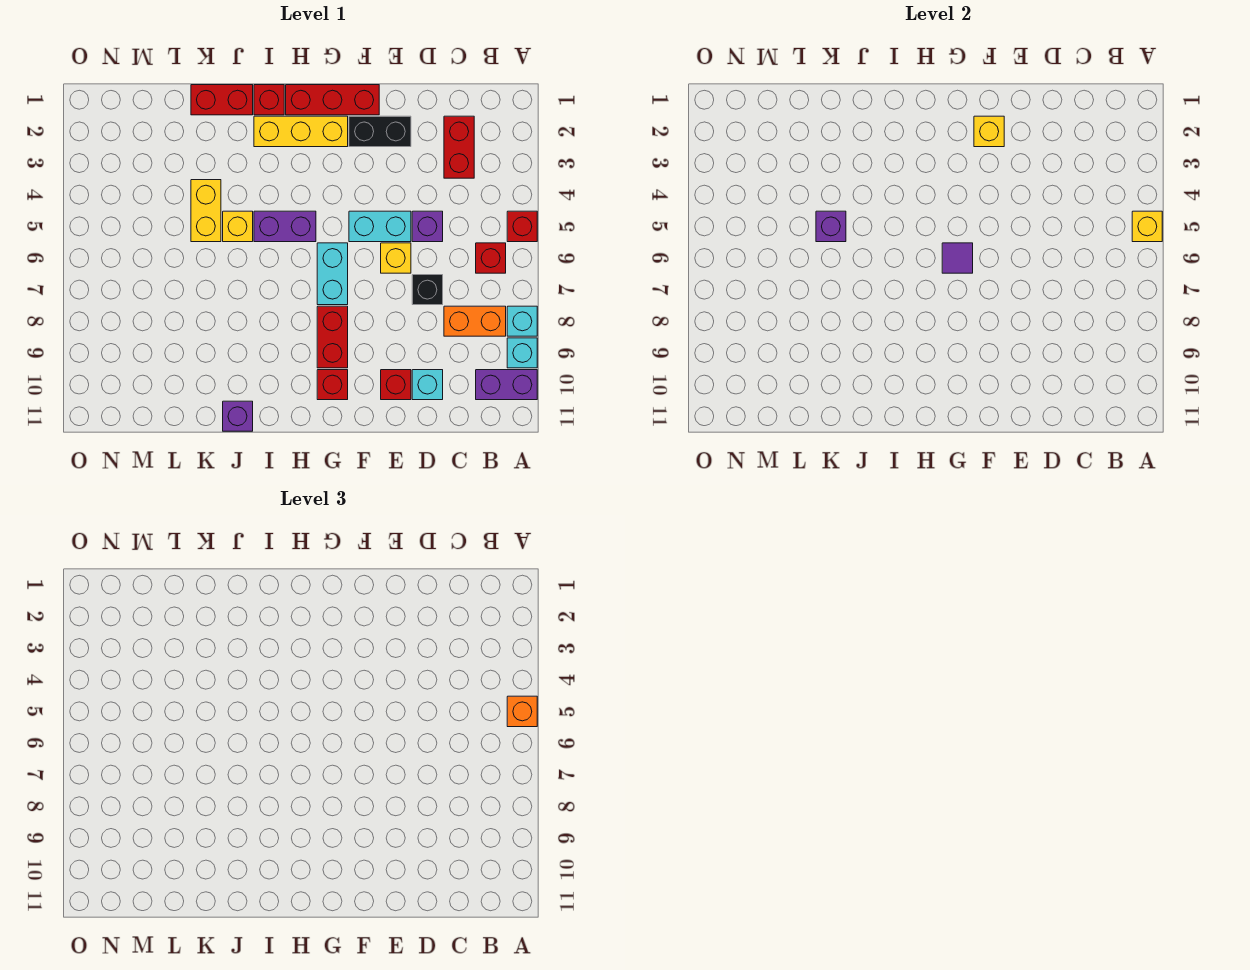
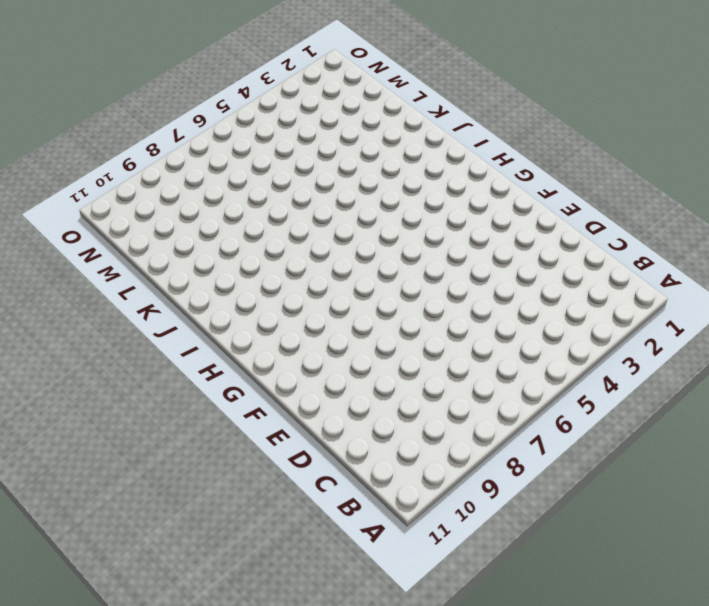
none -> red brick A5 level 1
none -> cyan brick A8 level 1
none -> cyan brick A9 level 1
none -> purple brick A10:B10 level 1

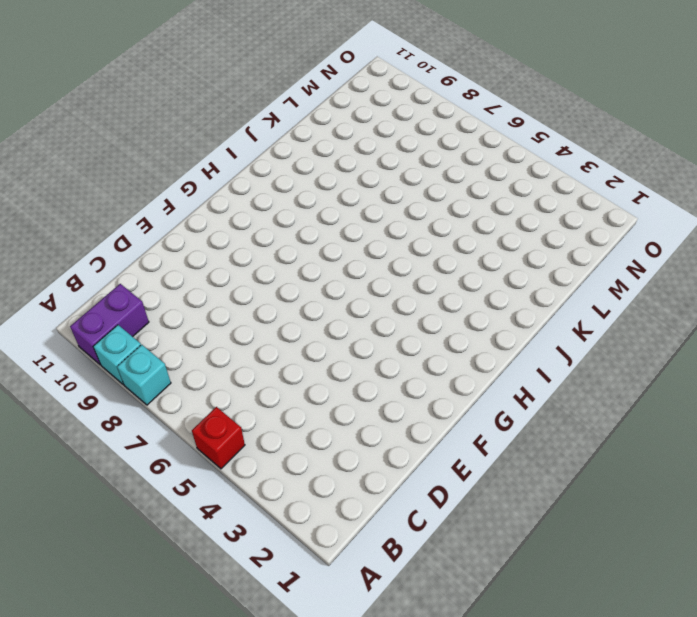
none -> red brick B6 level 1
none -> orange brick B8:C8 level 1
none -> red brick C2:C3 level 1
none -> purple brick D5 level 1

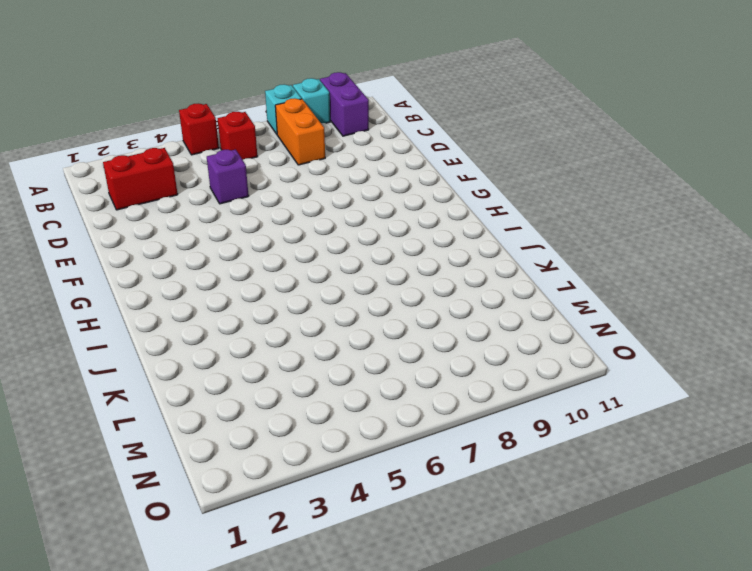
none -> black brick D7 level 1
none -> cyan brick D10 level 1
none -> black brick E2:F2 level 1
none -> cyan brick E5:F5 level 1

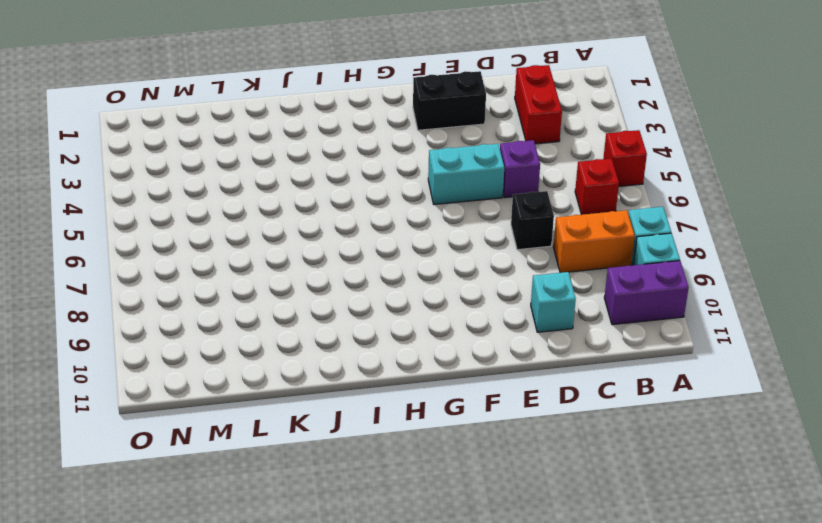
none -> yellow brick E6 level 1
none -> red brick E10 level 1
none -> red brick F1:H1 level 1
none -> yellow brick G2:I2 level 1

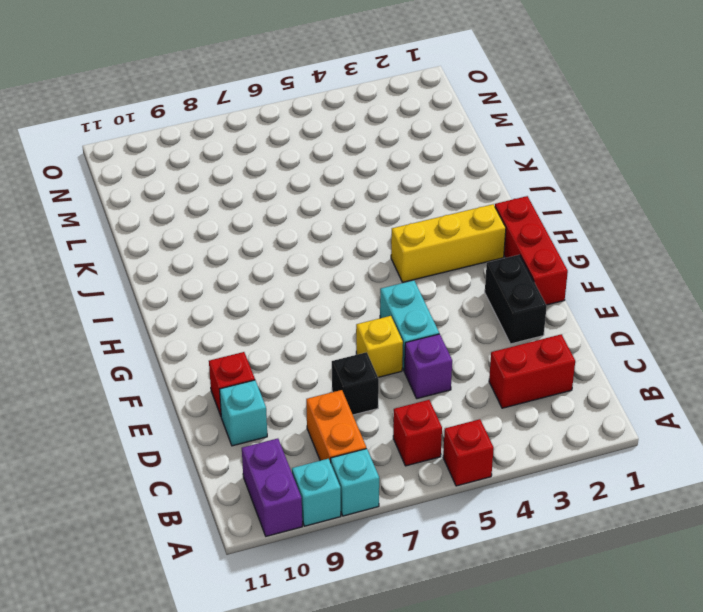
yellow brick H2:H4 level 1 -> yellow brick G2:I2 level 1
none -> cyan brick G6:G7 level 1
none -> red brick G8:G9 level 1
none -> red brick G10 level 1
none -> purple brick H5:I5 level 1

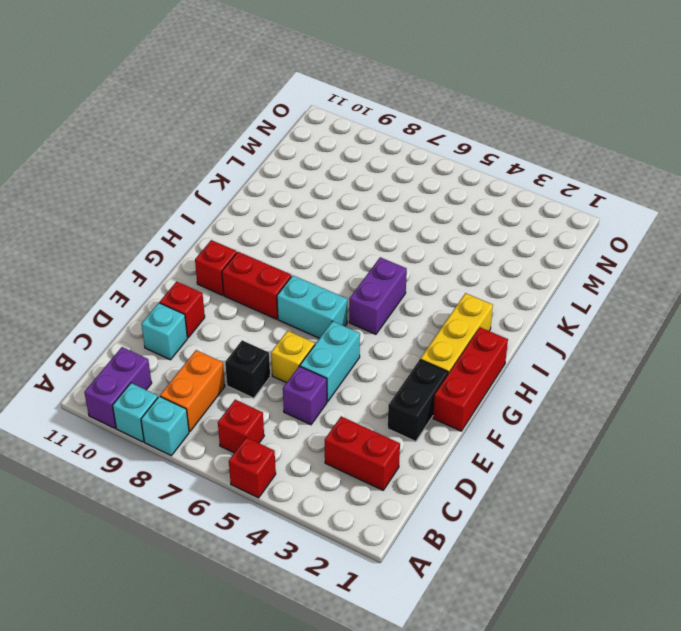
none -> red brick I1 level 1
none -> red brick J1:K1 level 1
none -> yellow brick J5 level 1
none -> purple brick J11 level 1

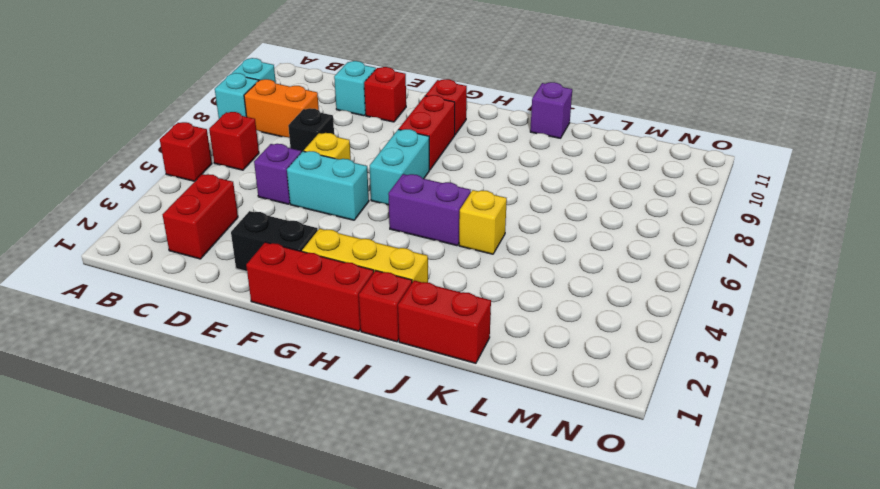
none -> purple brick A10:B10 level 1
none -> yellow brick K4:K5 level 1
none -> yellow brick A5 level 2
none -> yellow brick F2 level 2

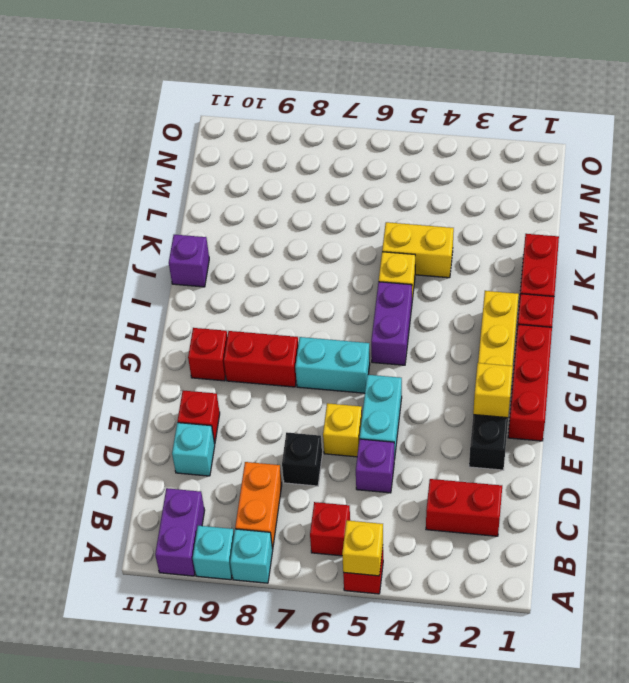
none -> purple tile G6 level 2
none -> purple brick K5 level 2
none -> orange brick A5 level 3

